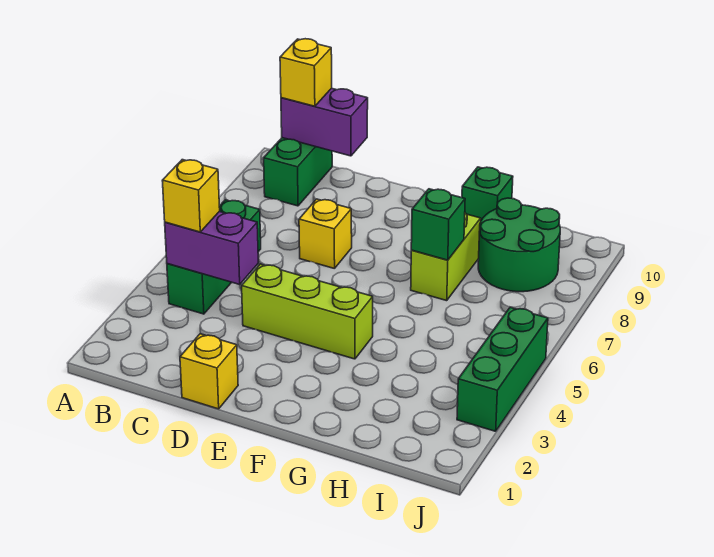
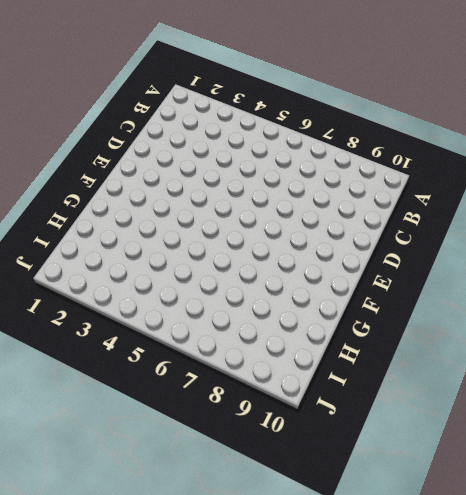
none -> green brick B4:B6 level 1
none -> green brick B9:B10 level 1
none -> yellow brick D1 level 1

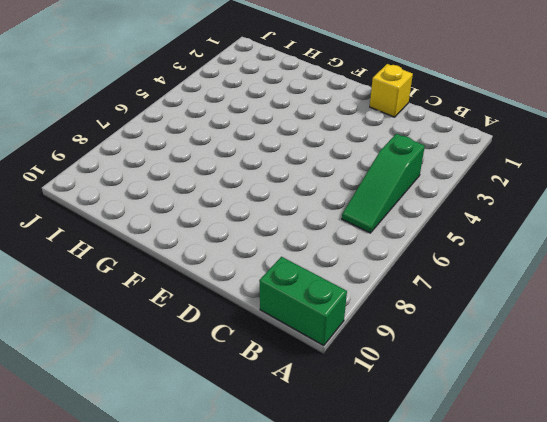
green brick A10:B10 level 1 -> green brick B9:B10 level 1
green slope B4:B6 level 1 top 4 -> green brick B4:B6 level 1
none -> lime brick D4:F4 level 1
none -> yellow brick D7 level 1
none -> lime brick G7:G8 level 1

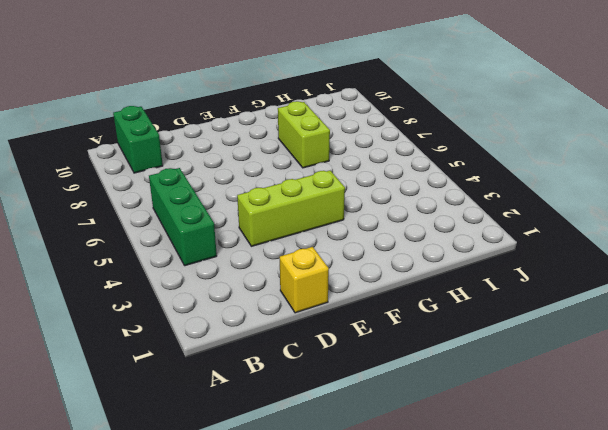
none -> yellow brick D7 level 1
none -> green brick G10 level 1
none -> green round brick H8:I9 level 1

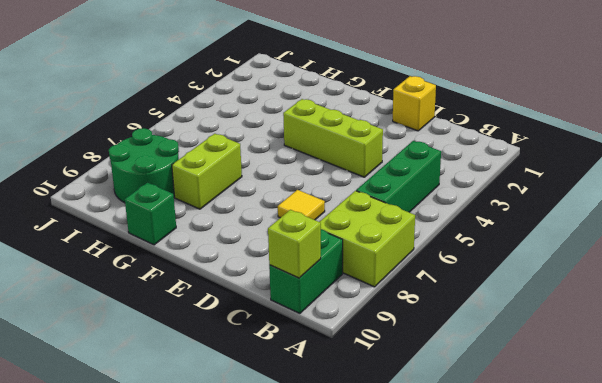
lime brick A7:B8 level 1 -> none
lime brick B10 level 2 -> purple brick B10:C10 level 2
yellow tile D7 level 1 -> yellow brick D7 level 1
none -> green brick J3:J5 level 1
none -> purple brick B4:C4 level 2
none -> green brick G7 level 2

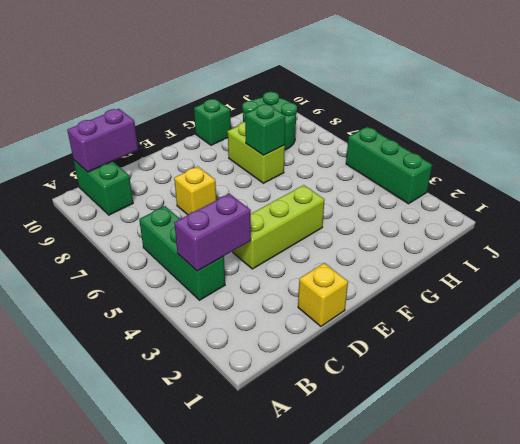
none -> yellow brick B4 level 3
none -> yellow brick B10 level 3

